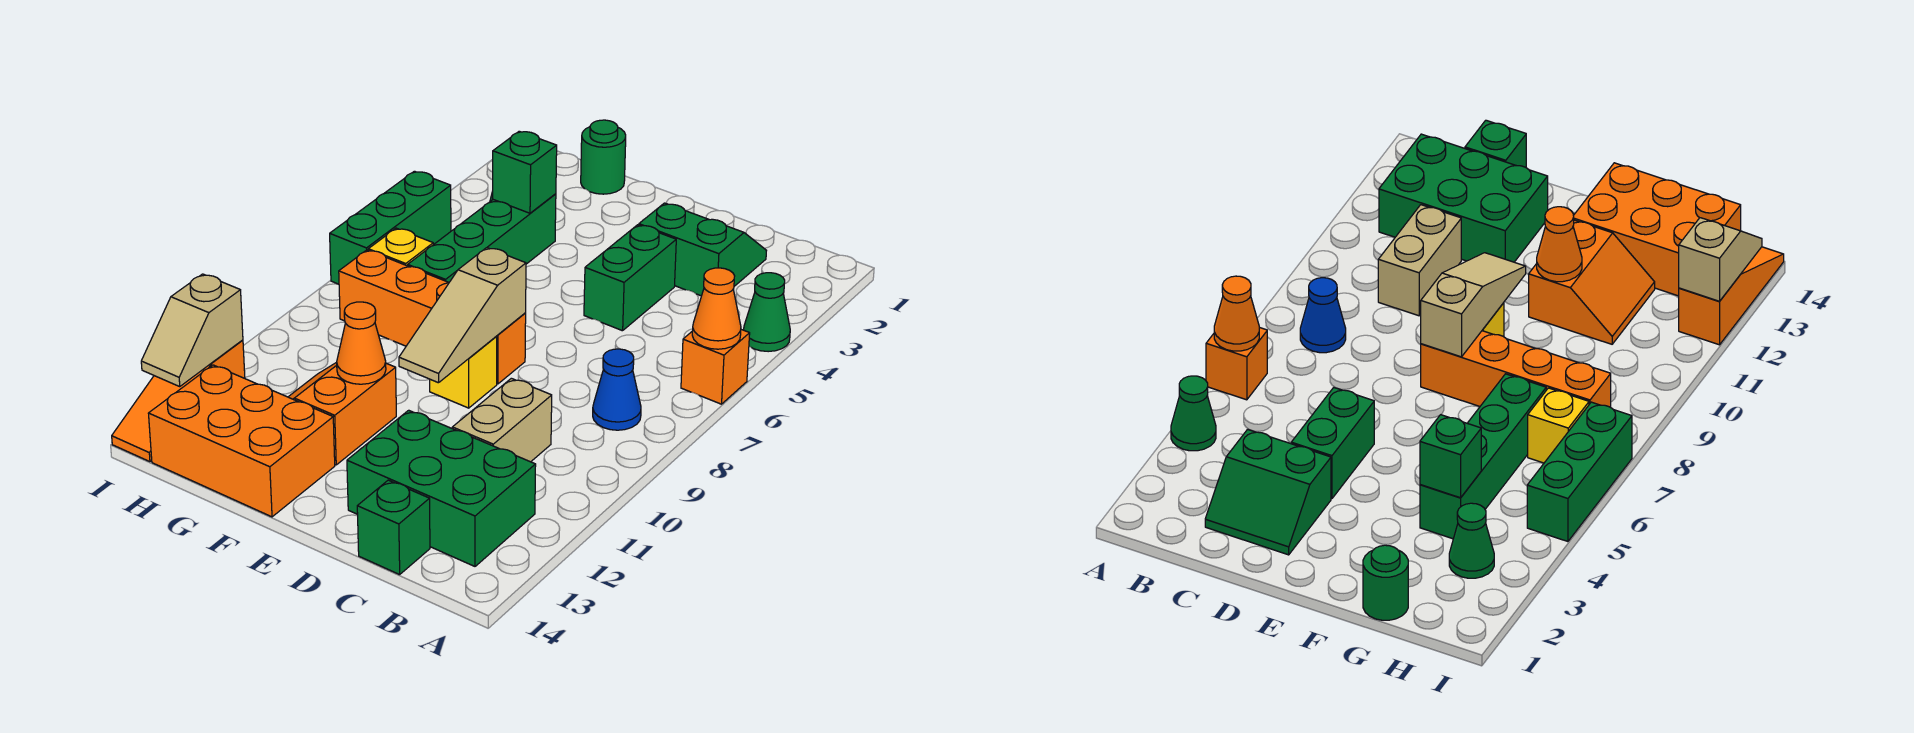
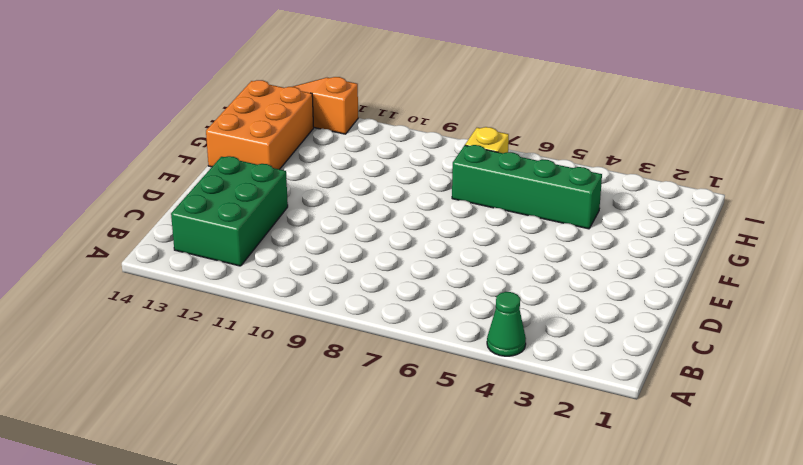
none -> orange brick A6 level 1
none -> blue cone B8 level 1
none -> green slope C2:D3 level 1 top 3

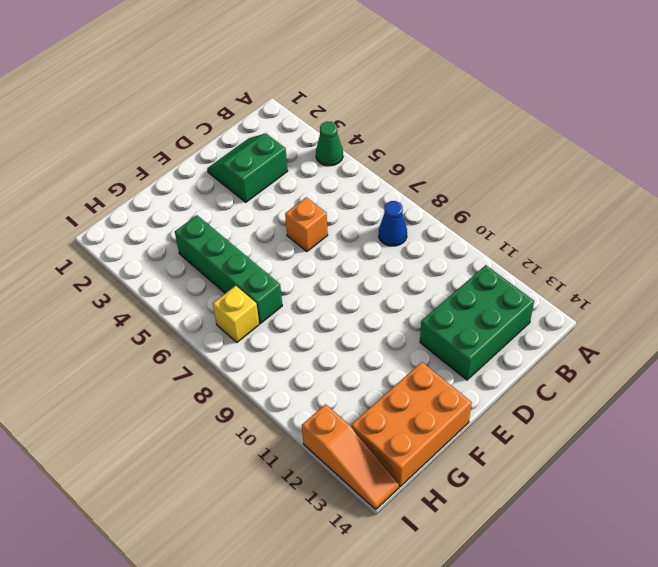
orange brick D6 level 1 -> orange brick A6 level 1
none -> tan brick C10:C11 level 1
none -> green brick C14 level 1
none -> green brick D4:D5 level 1

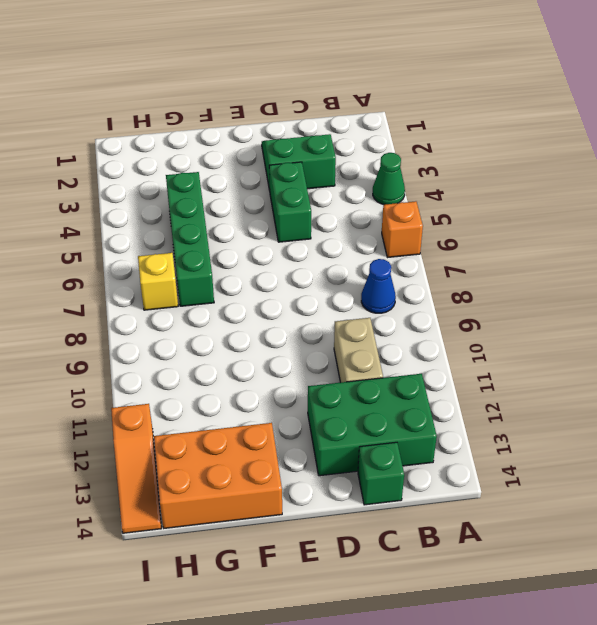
none -> orange brick E8:H8 level 1
none -> yellow brick E9 level 1
none -> orange slope F11:G12 level 1 top F

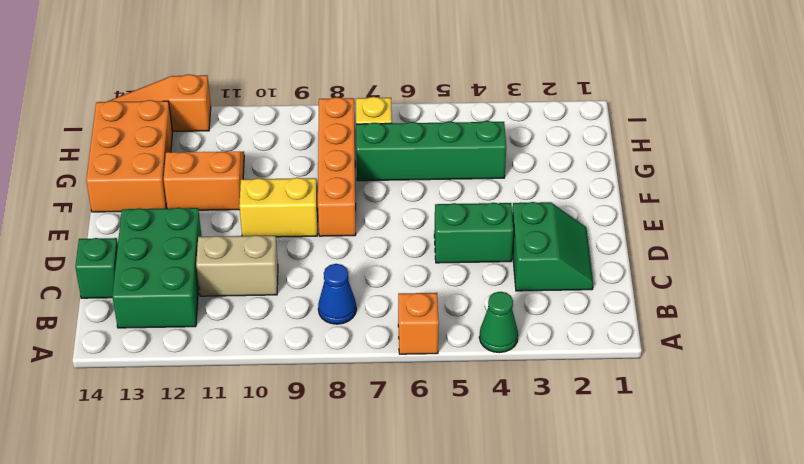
yellow brick E9:E10 level 1 -> yellow brick E9 level 1
none -> green round brick G1 level 1
none -> green cone H3 level 1
none -> green brick I5:I7 level 1

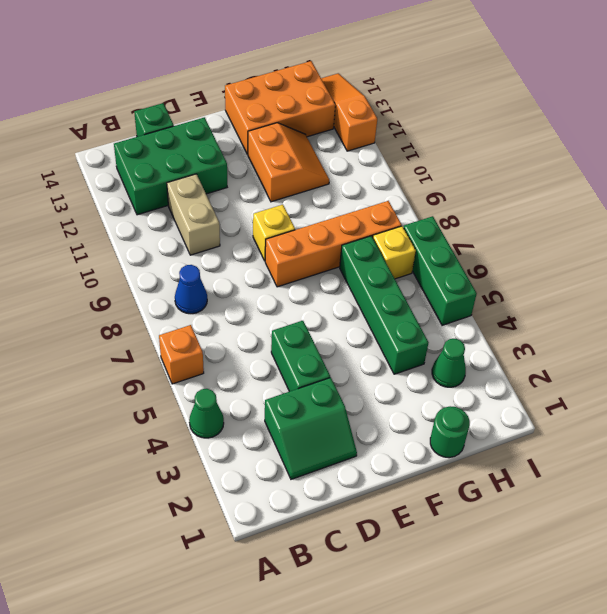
none -> orange cone A6 level 2
none -> tan slope E8:E10 level 2 top 8
none -> orange cone F11 level 2

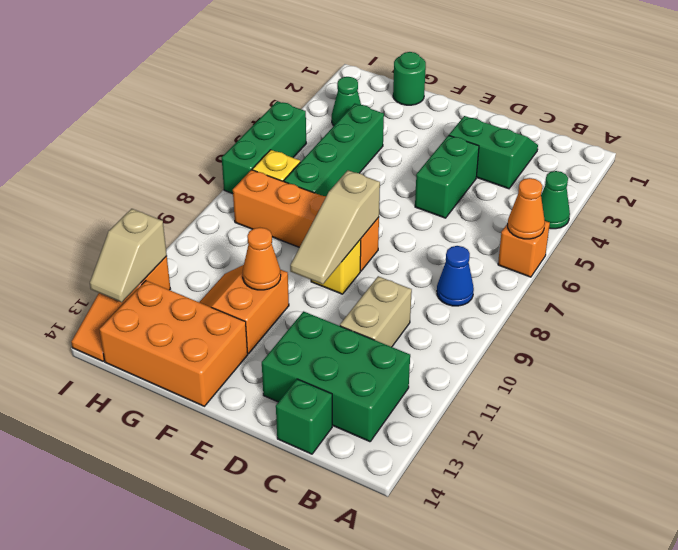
none -> green brick G4 level 2

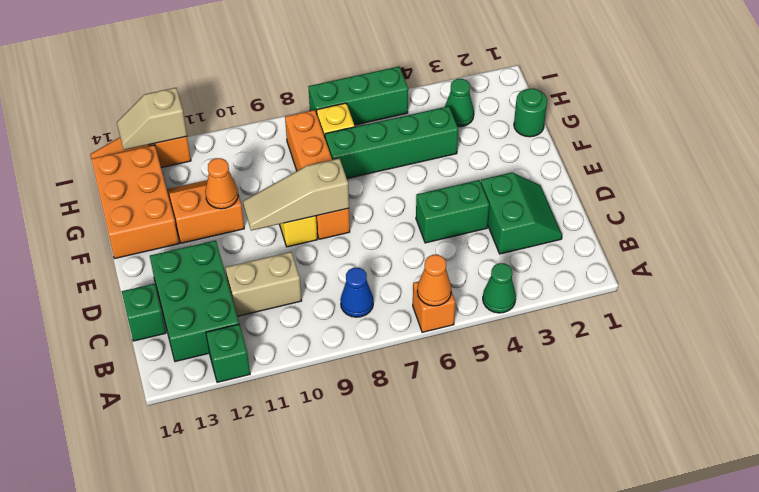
green brick A12 level 1 -> green brick G4 level 2

